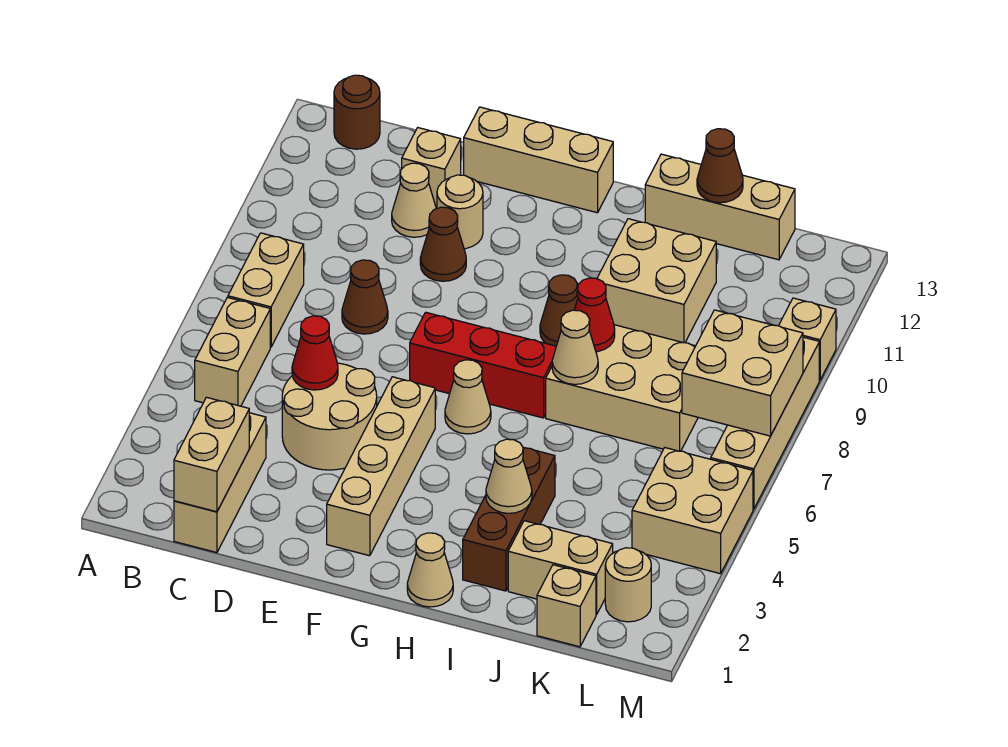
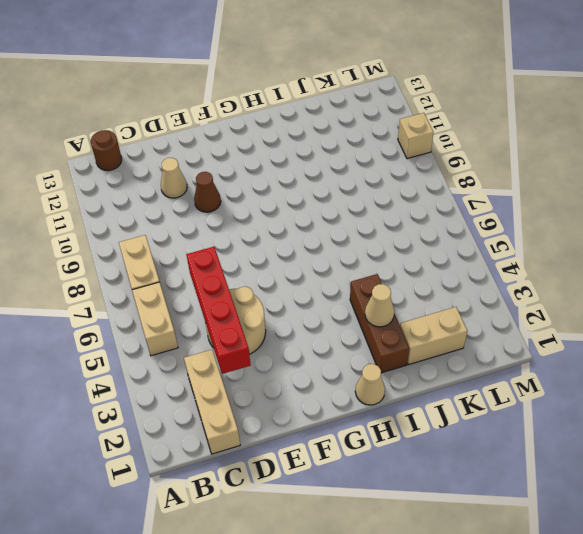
red brick D3:D6 level 2 -> red cone D5 level 2
none -> brown cone D8 level 1
none -> tan brick D12 level 1
none -> tan round brick E11 level 1
none -> tan brick E13:G13 level 1

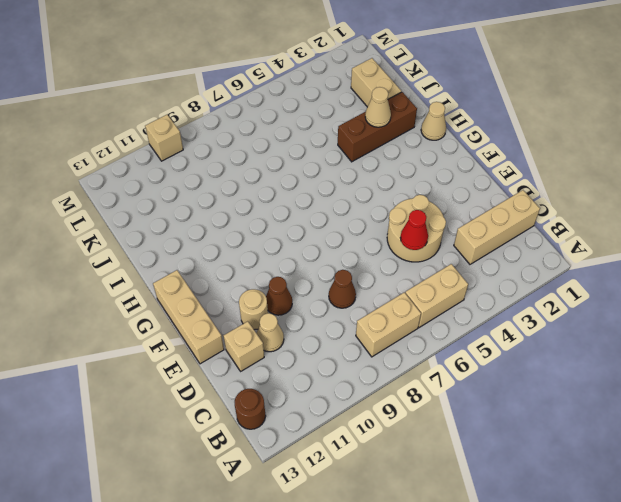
none -> tan brick F2:F5 level 1
none -> red brick F7:H7 level 1
none -> tan cone G6 level 1
none -> brown cone H9 level 1

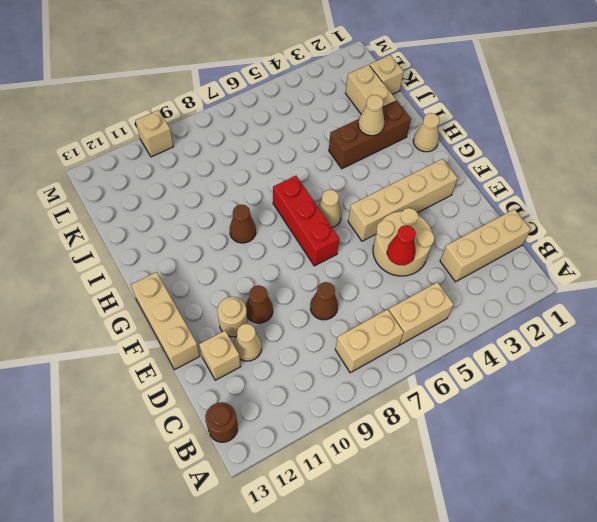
none -> tan brick I7:K8 level 1
none -> tan brick I10:J11 level 1
none -> tan brick I13:K13 level 1
none -> tan round brick L2 level 1

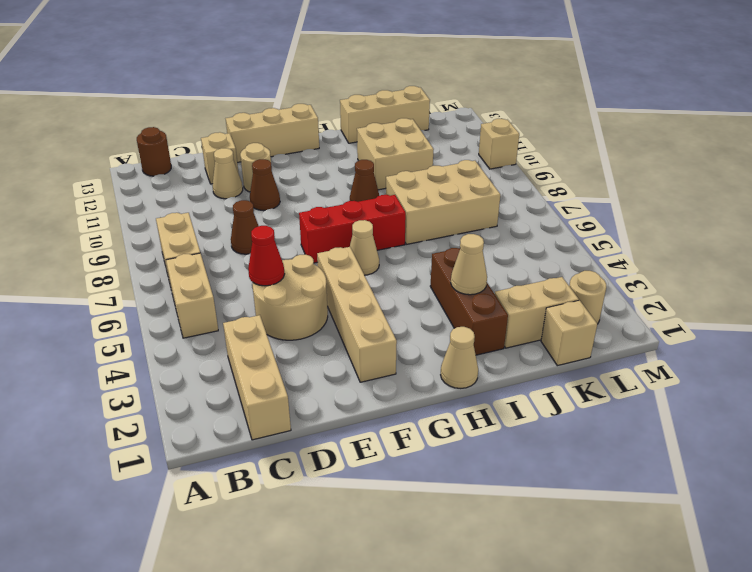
none -> tan brick L4:M5 level 1
none -> tan brick M6:M9 level 1
none -> tan brick C1:C2 level 2
none -> tan cone I7 level 2

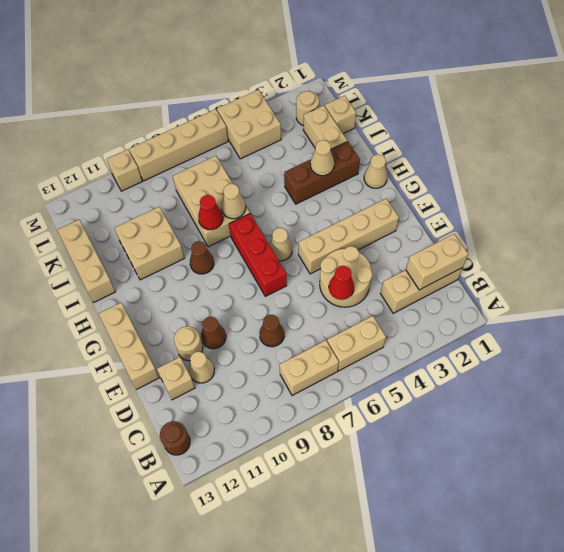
none -> brown cone J13 level 2
none -> tan brick L7:M8 level 2

